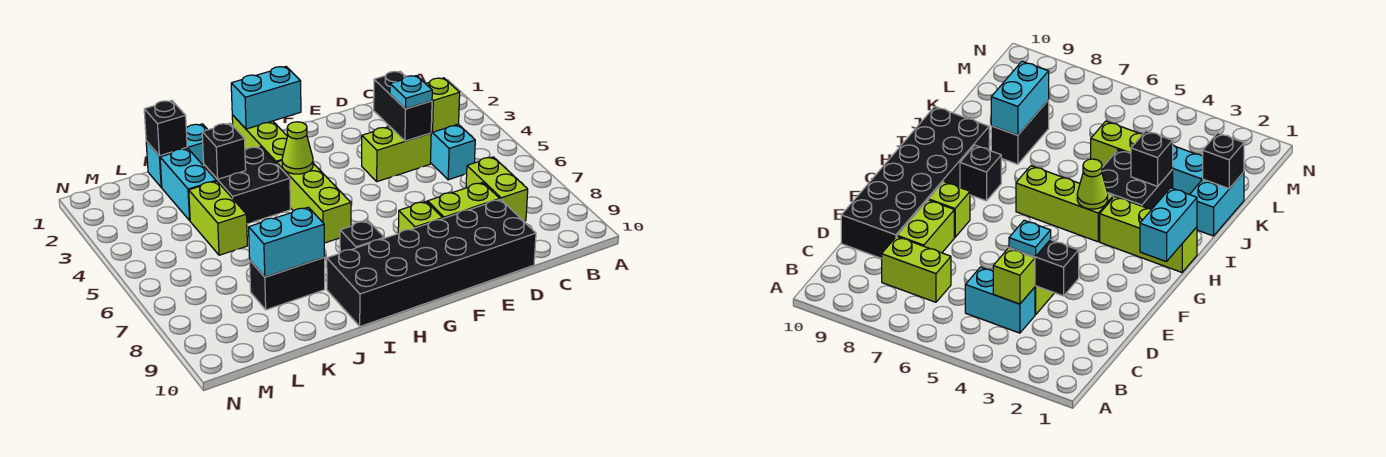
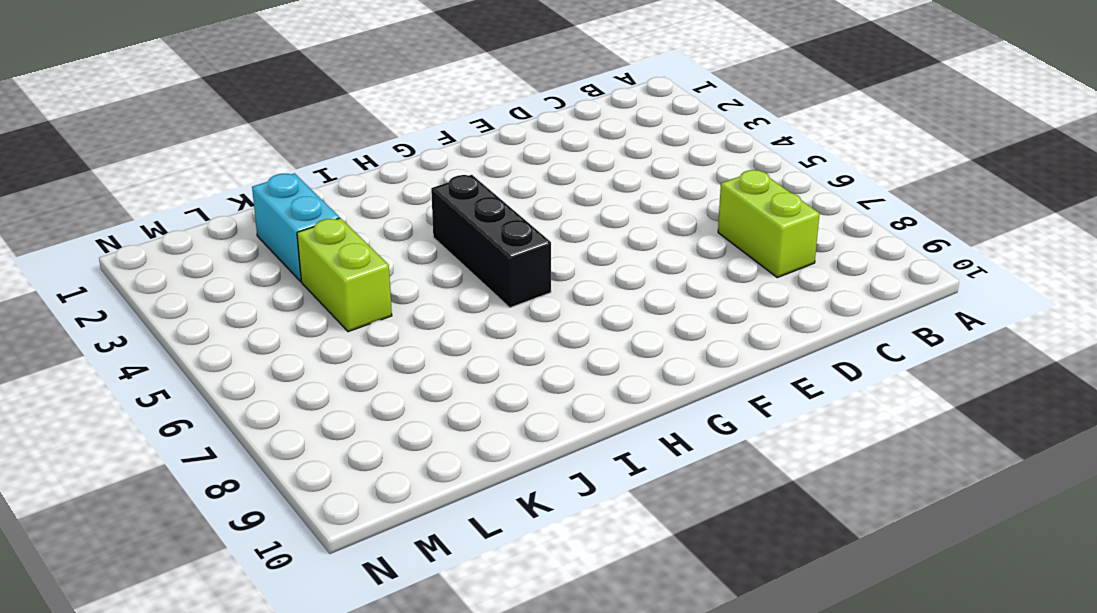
black brick H4:H6 level 1 -> lime brick H4:H6 level 1
none -> cyan brick C4:C5 level 1
none -> lime brick D4:E4 level 1
none -> lime brick D8:E8 level 1

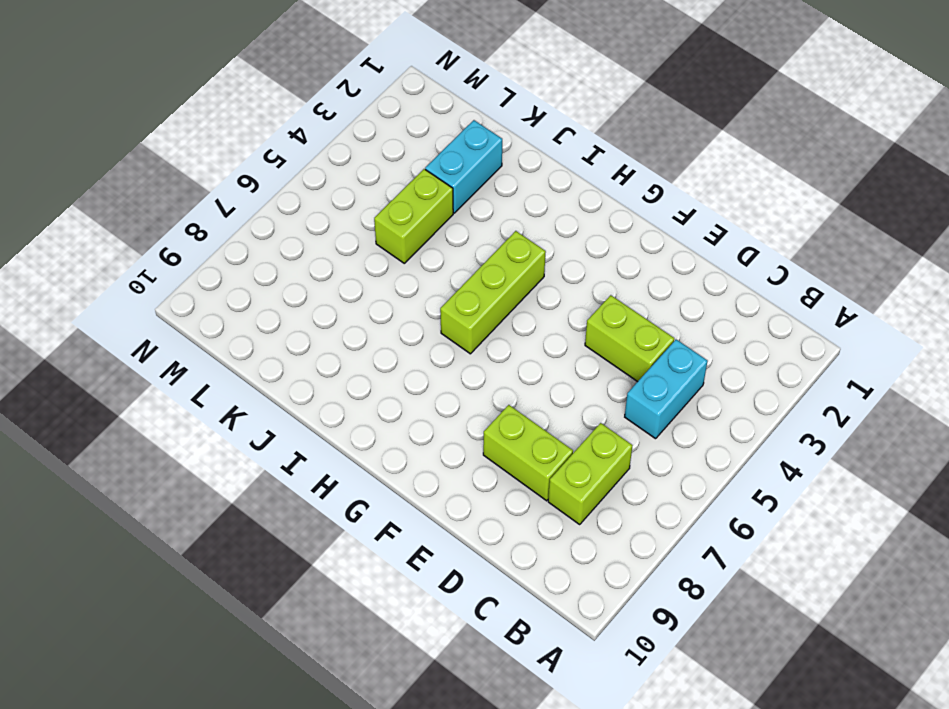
none -> black brick D9:I10 level 1
none -> lime brick F8 level 1
none -> lime brick H1:H3 level 1

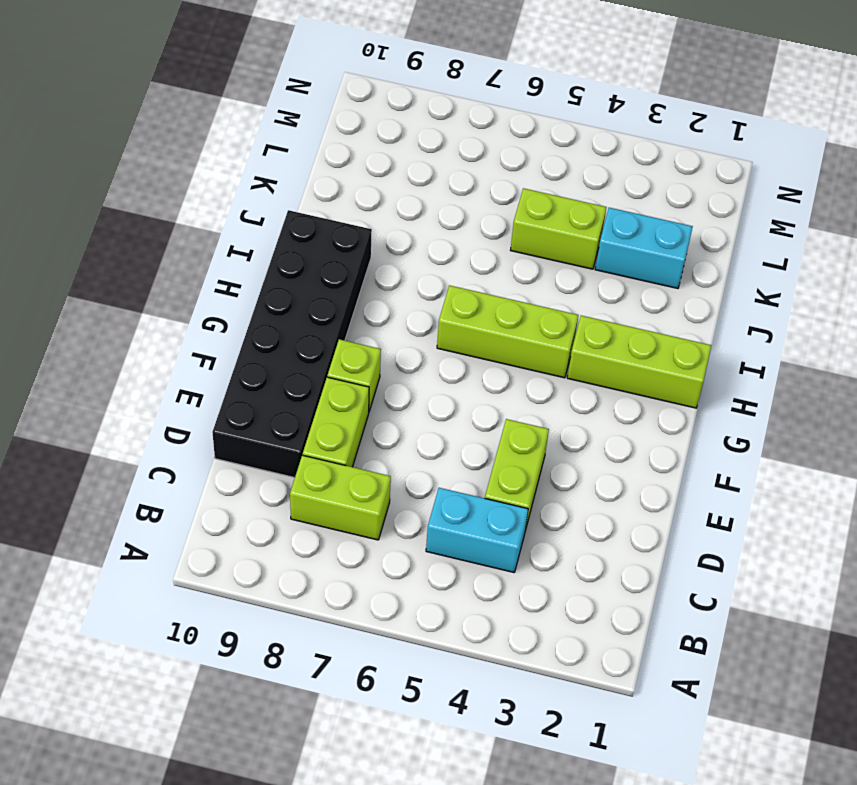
none -> black brick H8 level 1
none -> black brick I3:J4 level 1
none -> cyan brick J1:K1 level 1

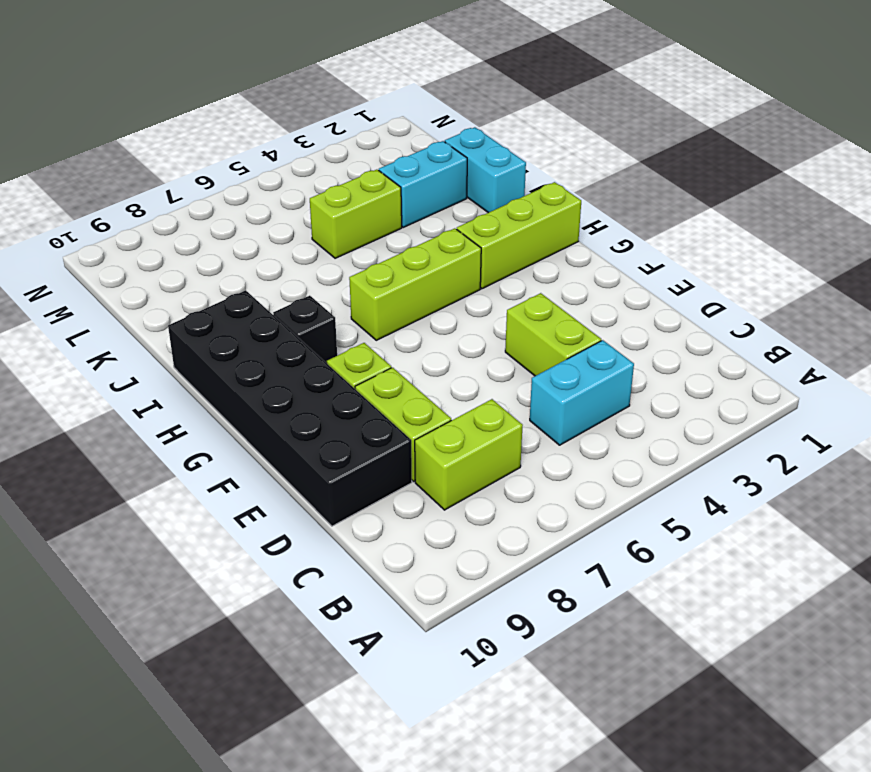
none -> black brick I3:J4 level 1
none -> black brick J8:K8 level 1
none -> lime brick C4 level 2

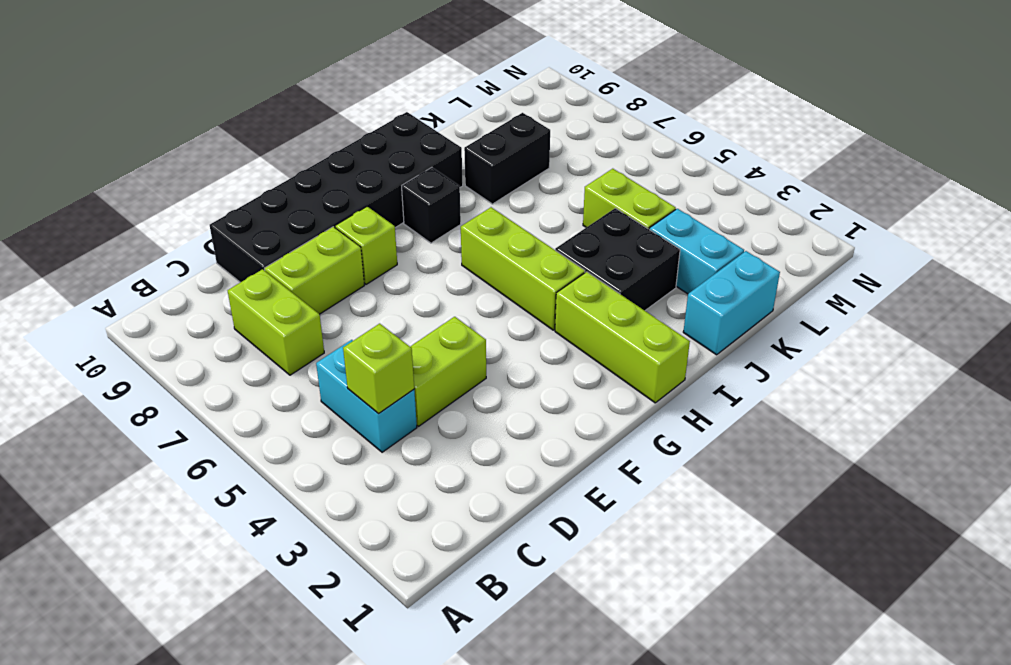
none -> black brick D3:D4 level 2
none -> cyan brick G1:H1 level 2
none -> lime cone H4 level 2

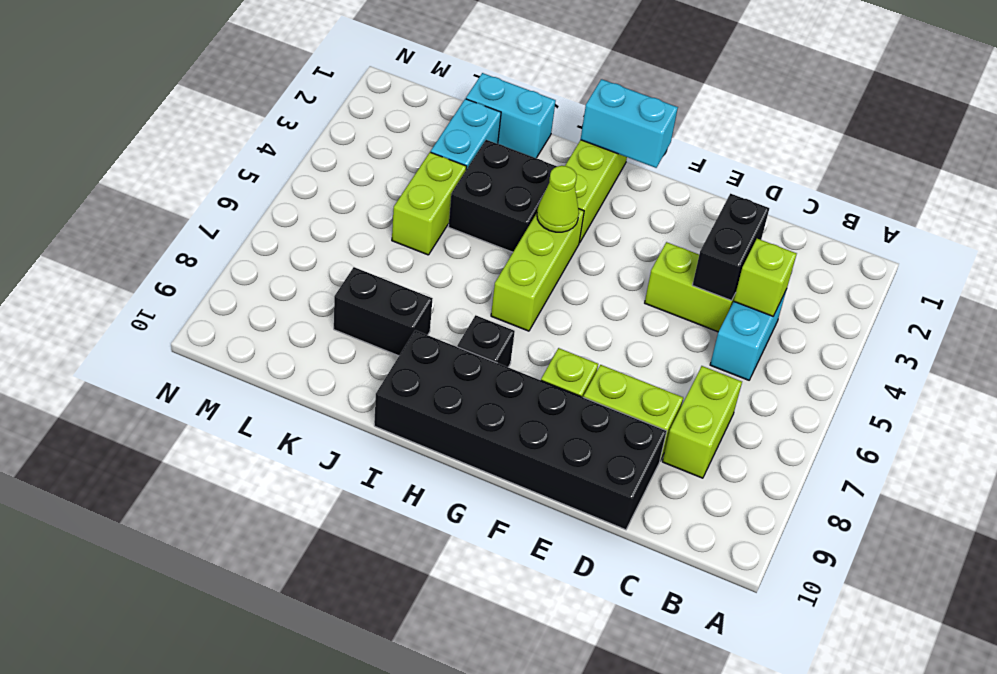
none -> black brick J3 level 2
none -> cyan brick J8:K8 level 2
none -> black brick K1 level 2

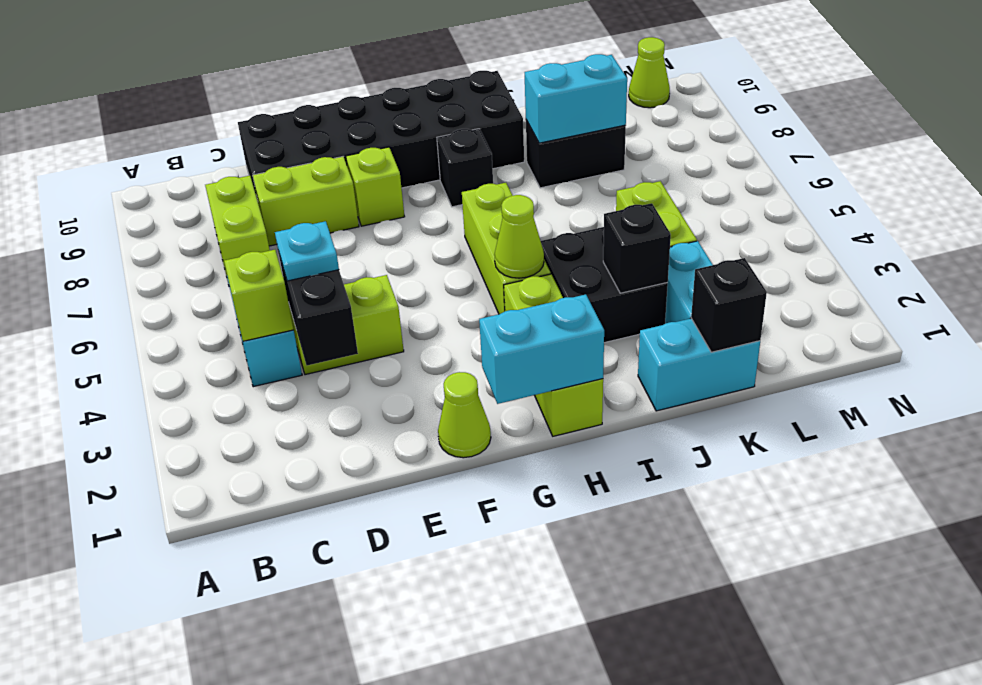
lime cone F1 level 1 -> none
lime cone M10 level 1 -> none

